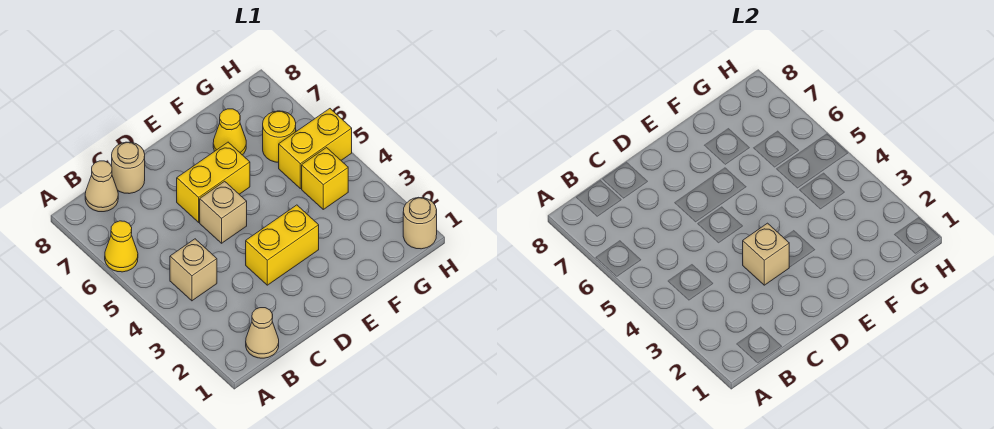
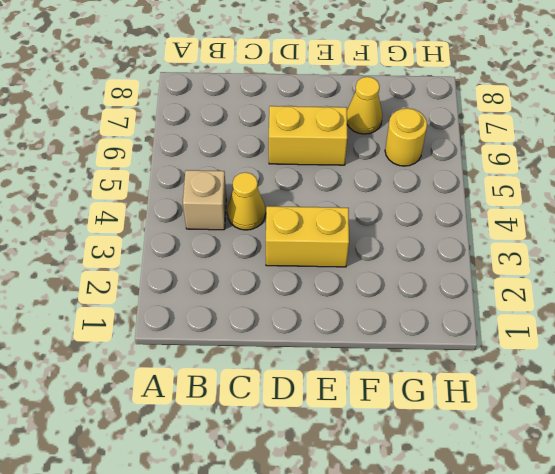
yellow cone C4 level 1 -> yellow cone A6 level 1
none -> tan cone B1 level 1
none -> tan cone B8 level 1
none -> tan round brick C8 level 1

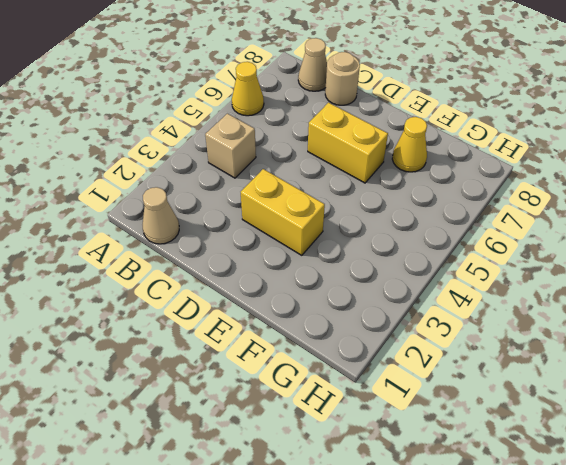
none -> tan brick D5 level 1
none -> yellow brick G4 level 1
none -> yellow brick G5:H5 level 1

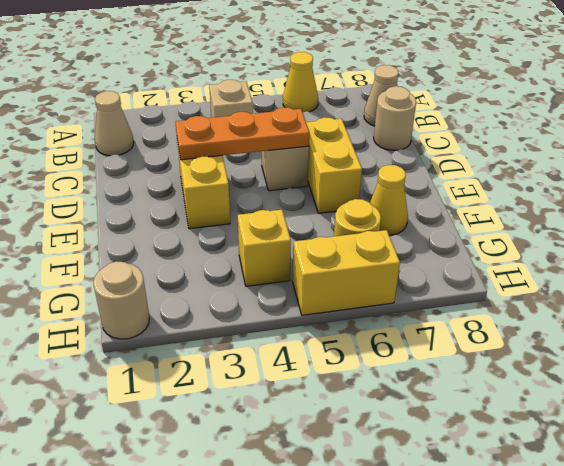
orange plate D3:D5 level 2 -> tan brick D3 level 2
yellow brick H5:H6 level 1 -> yellow brick G5:H5 level 1

